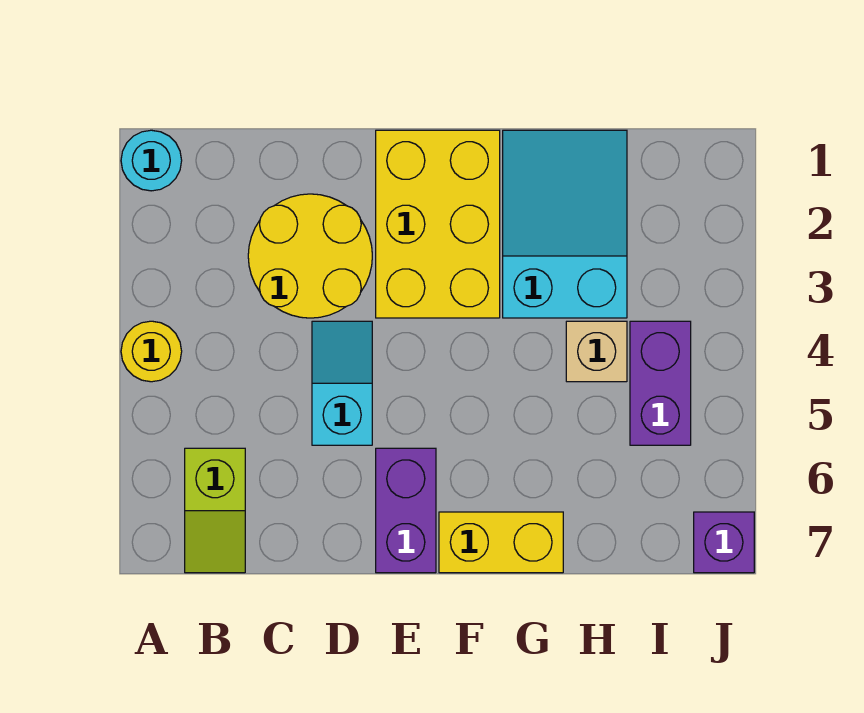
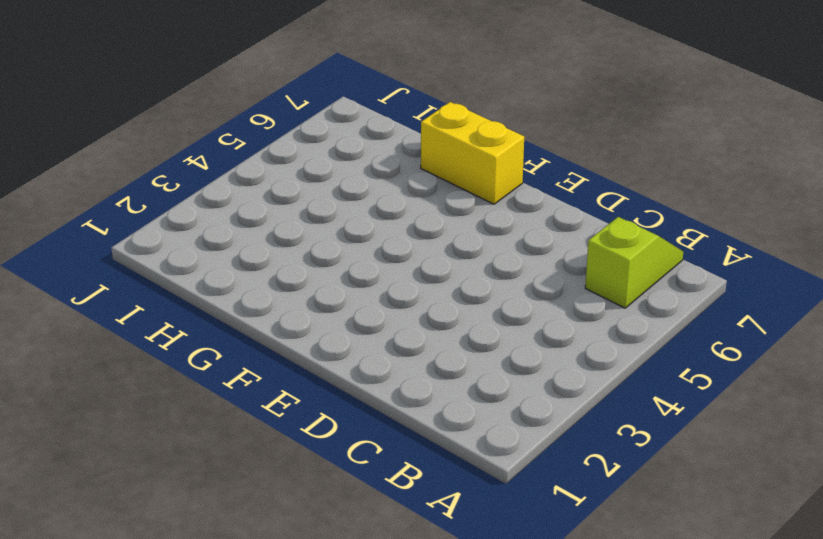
none -> cyan round brick A1 level 1
none -> yellow round brick A4 level 1
none -> yellow round brick C2:D3 level 1

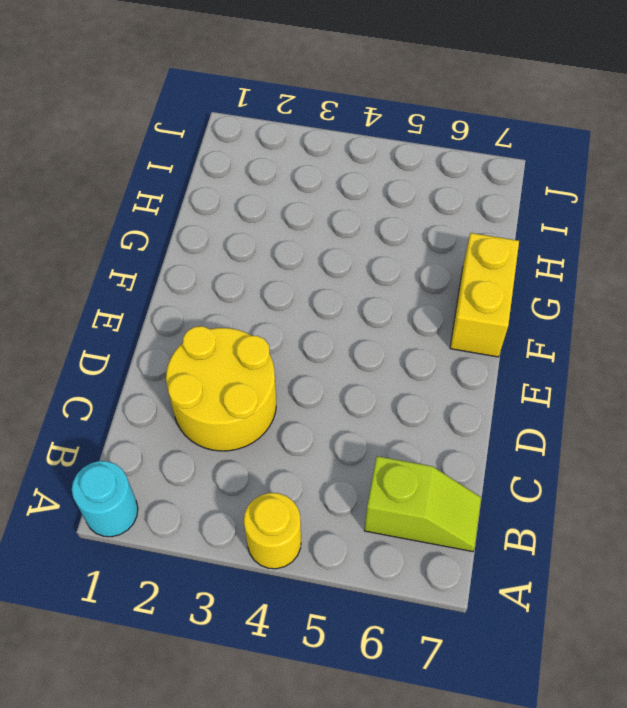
none -> cyan slope D4:D5 level 1 top 5
none -> yellow brick E1:F3 level 1
none -> purple brick E6:E7 level 1

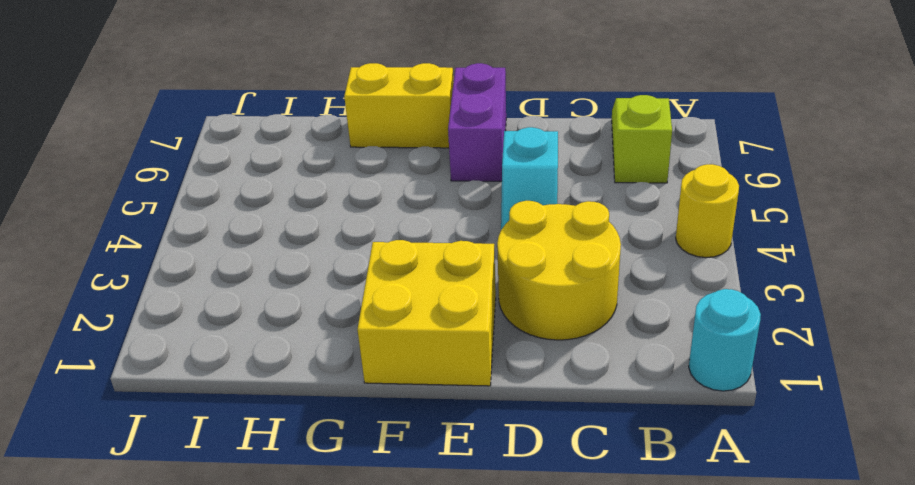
yellow brick E1:F2 level 1 -> yellow brick E1:F3 level 1
none -> cyan slope G1:H3 level 1 top 3
none -> tan brick H4 level 1
none -> purple brick I4:I5 level 1

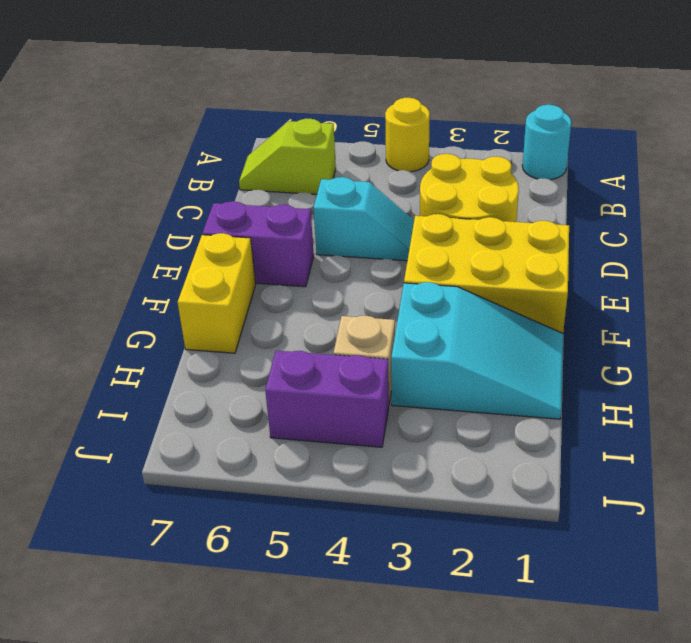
none -> purple brick J7 level 1

